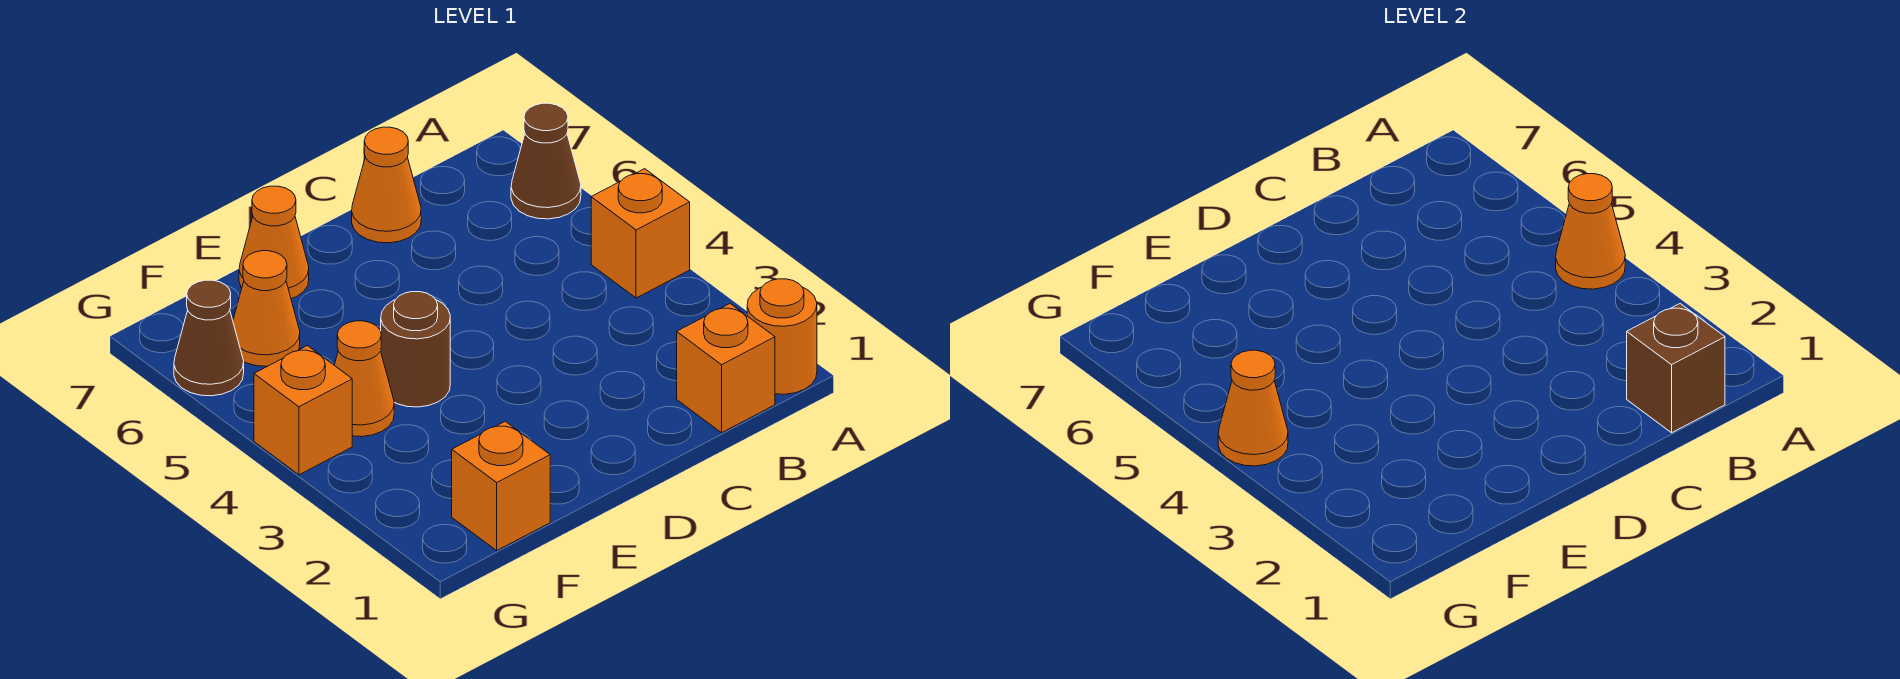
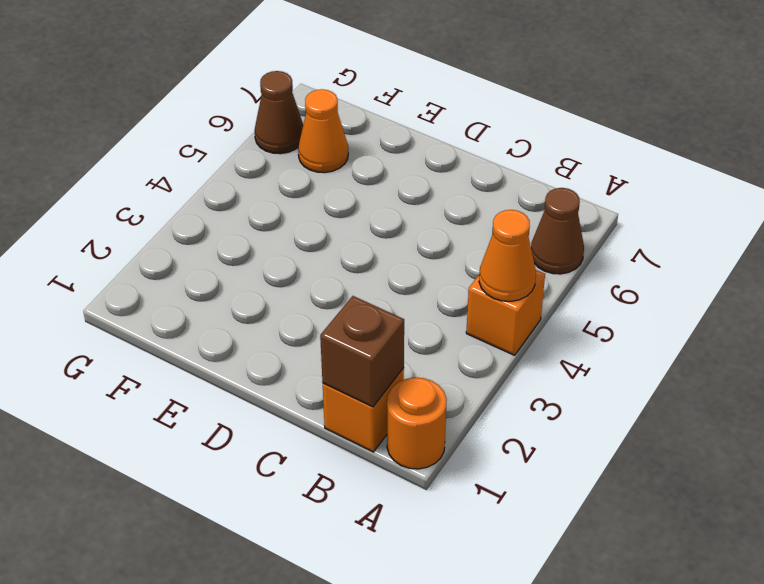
none -> orange cone C7 level 1
none -> brown round brick E4 level 1
none -> orange cone E7 level 1

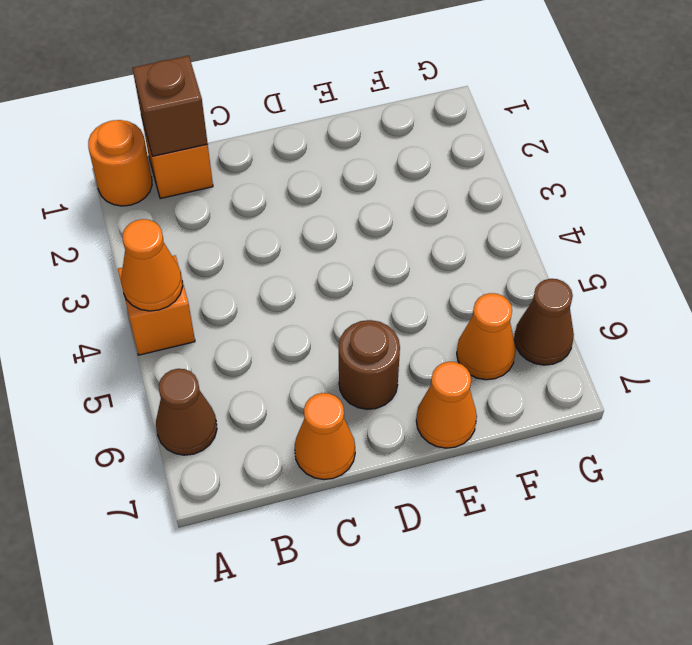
brown round brick D6 level 1 -> brown round brick E4 level 1
none -> orange brick F1 level 1
none -> orange cone F4 level 1
none -> orange brick G4 level 1

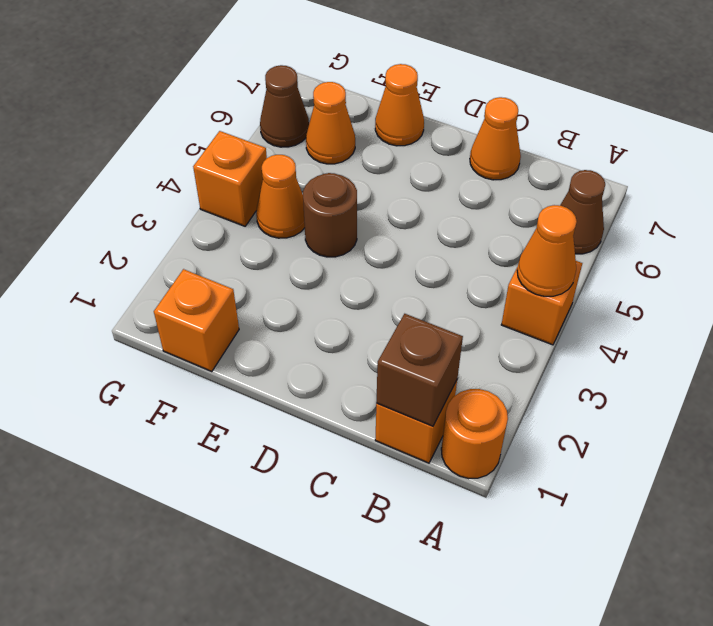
none -> orange cone G4 level 2

